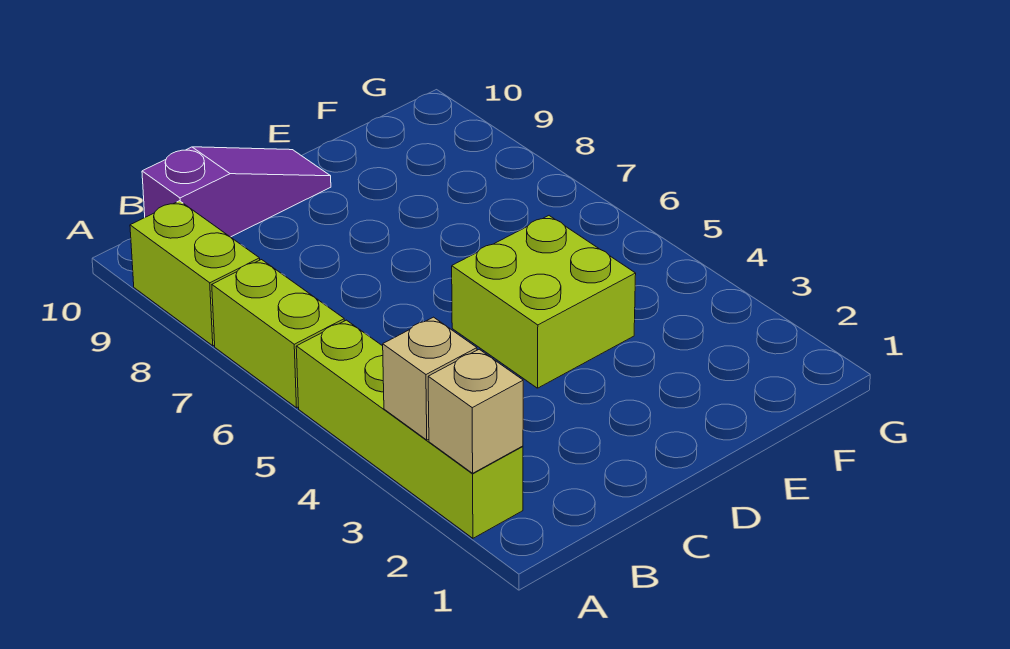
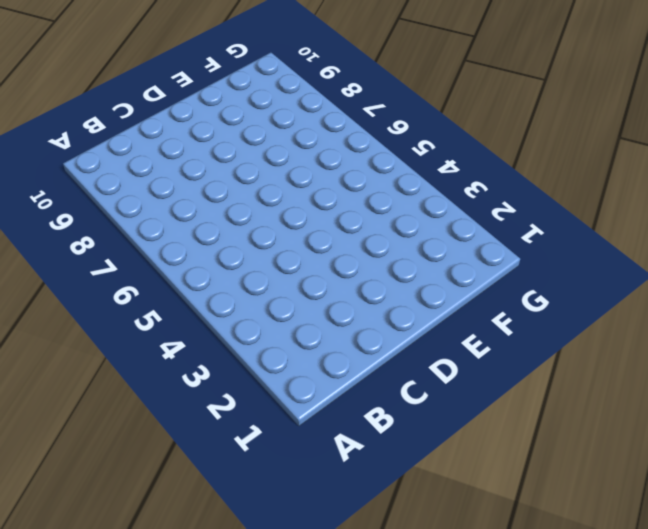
none -> lime brick A2:A5 level 1
none -> lime brick A6:A7 level 1

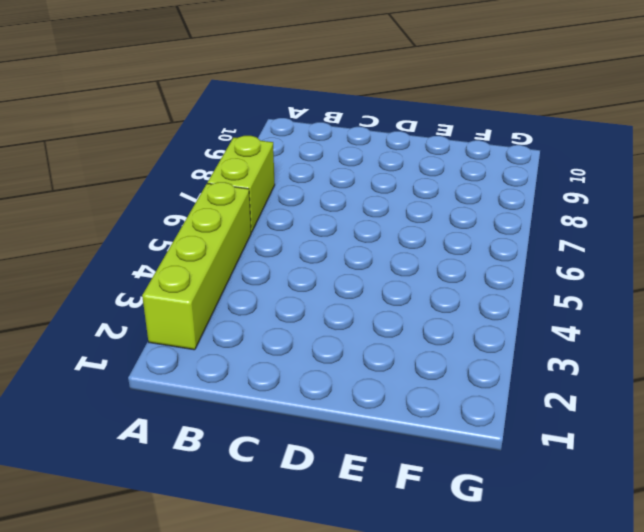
none -> lime brick A8:A9 level 1
none -> purple slope B10:D10 level 1 top B

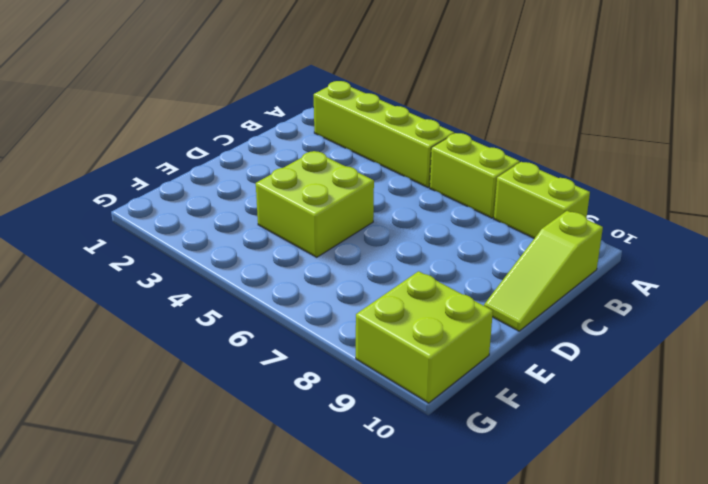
lime slope B10:D10 level 1 top B -> purple slope B10:D10 level 1 top B
lime brick F9:G10 level 1 -> none
none -> tan brick A2 level 2
none -> tan brick A3 level 2

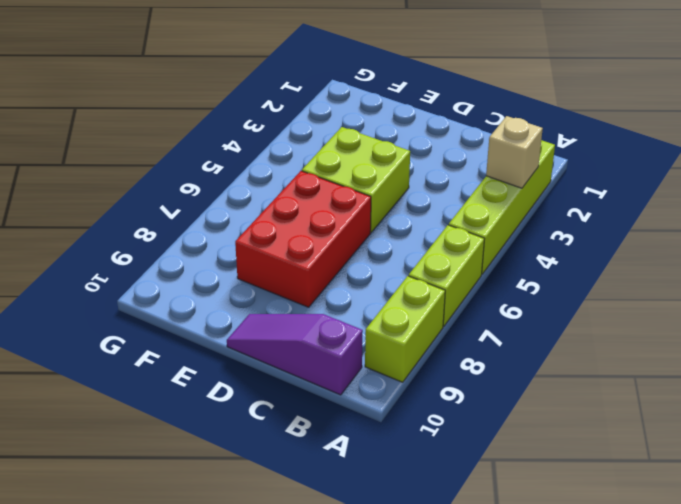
red brick D6:E8 level 1 -> none
none -> tan brick A2 level 2

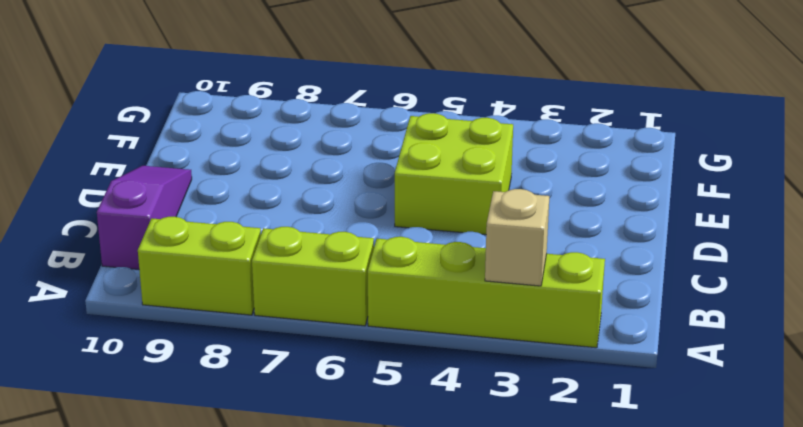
none -> tan brick A2 level 2

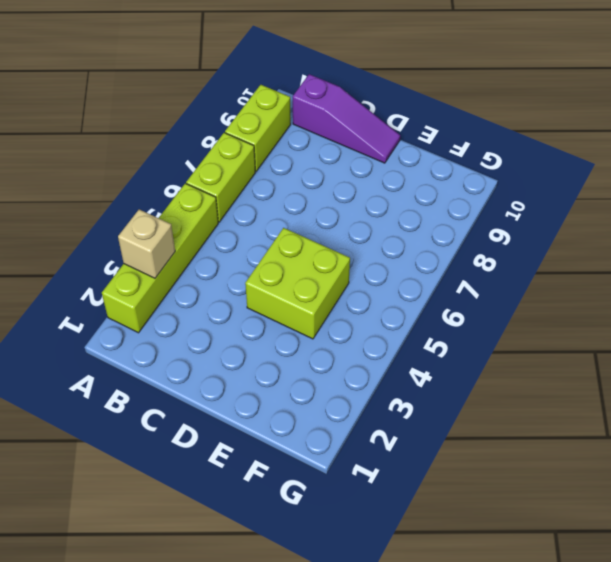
none -> tan brick A2 level 2

